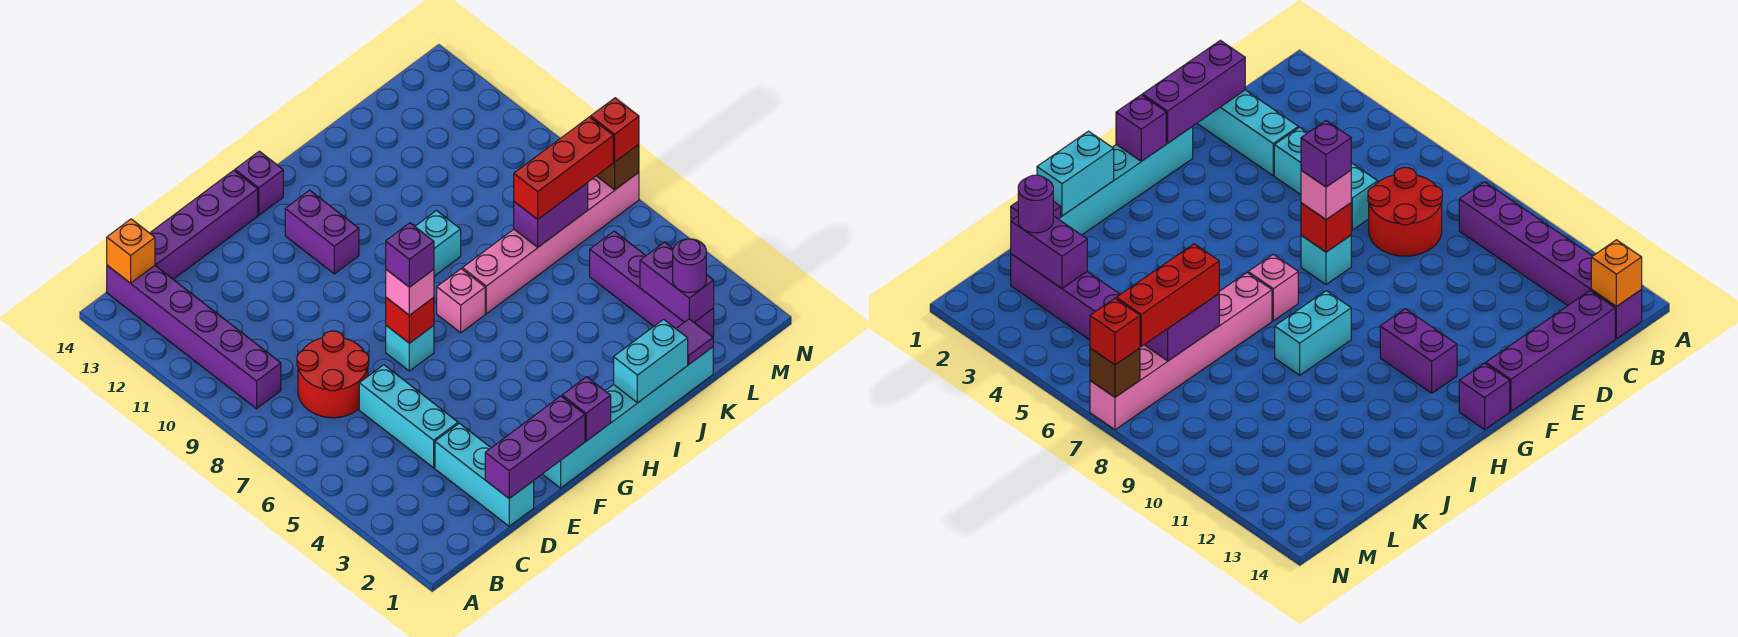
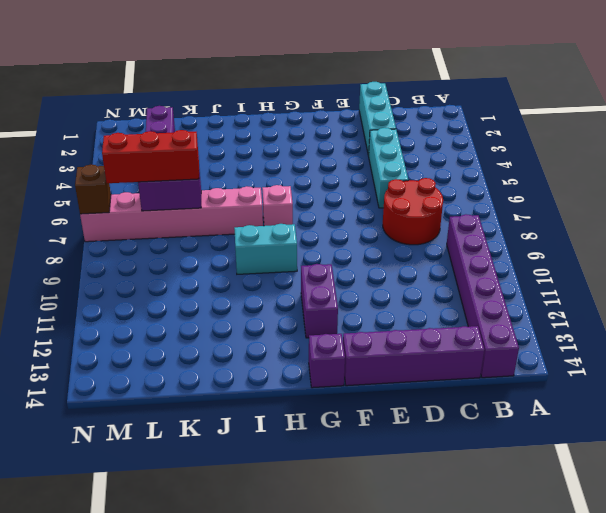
none -> cyan brick F1:K1 level 1
none -> cyan brick F7 level 1
none -> orange brick B14 level 2

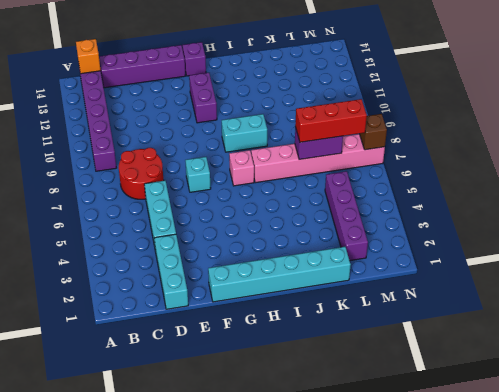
none -> purple brick D1:F1 level 2
none -> red brick F7 level 2
none -> purple brick G1 level 2

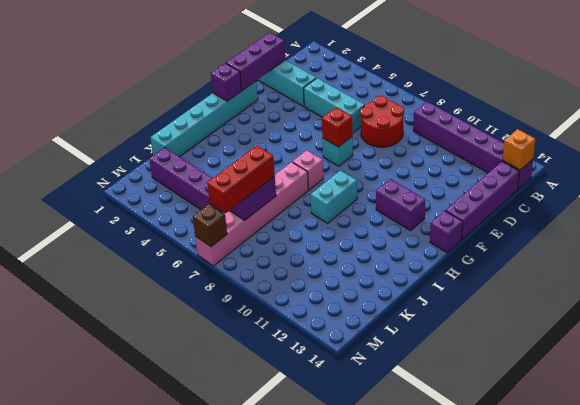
none -> cyan brick I1:J1 level 2
none -> purple tile K1 level 2
none -> purple brick L2:L3 level 2

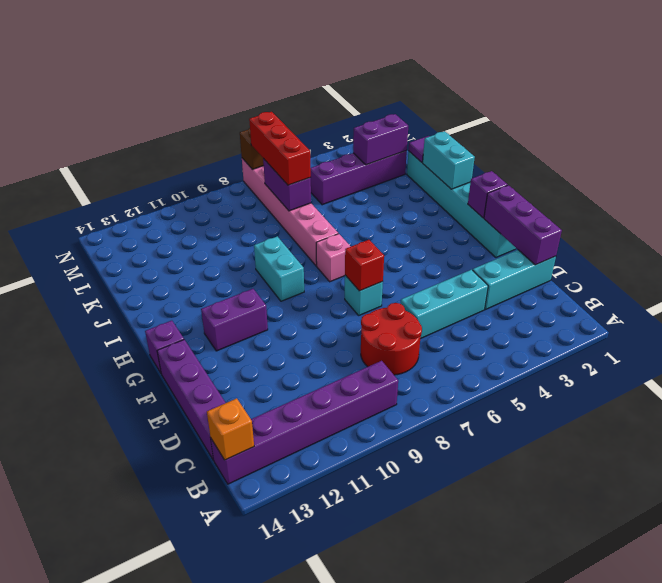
none -> pink brick F7 level 3
none -> purple round brick L2 level 3
none -> red brick N7 level 3

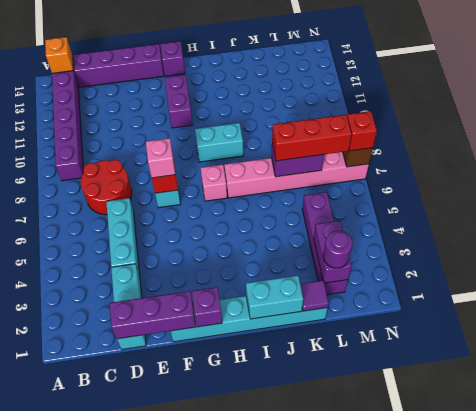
none -> purple brick F7 level 4

